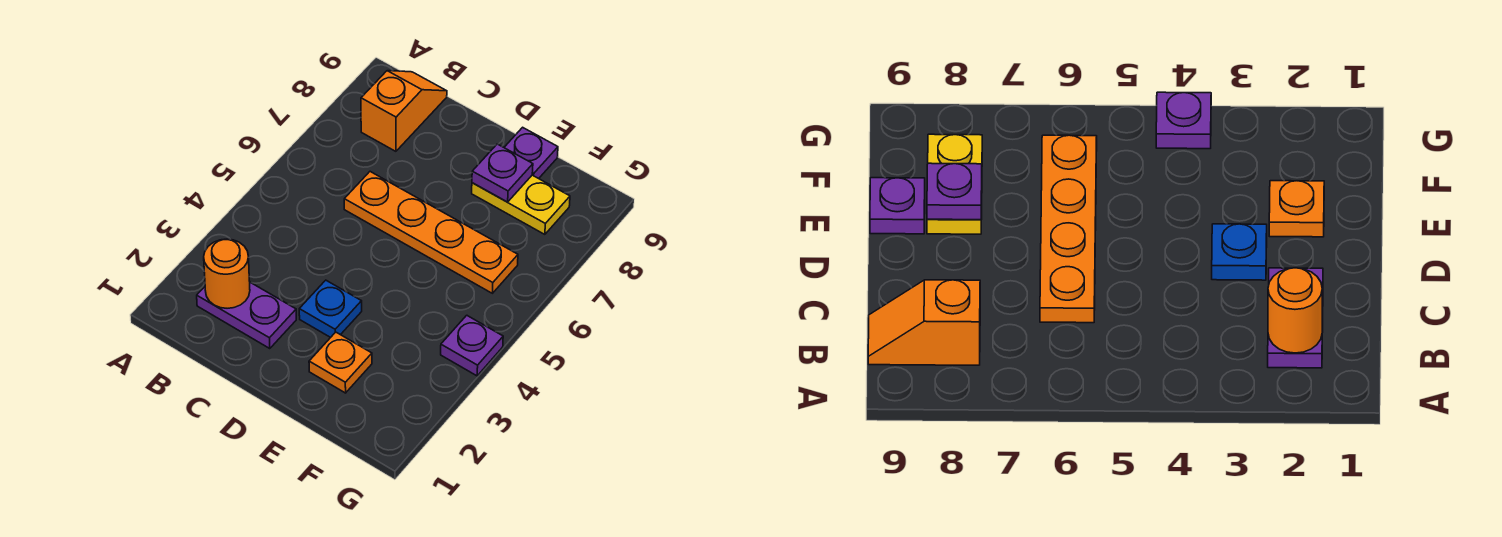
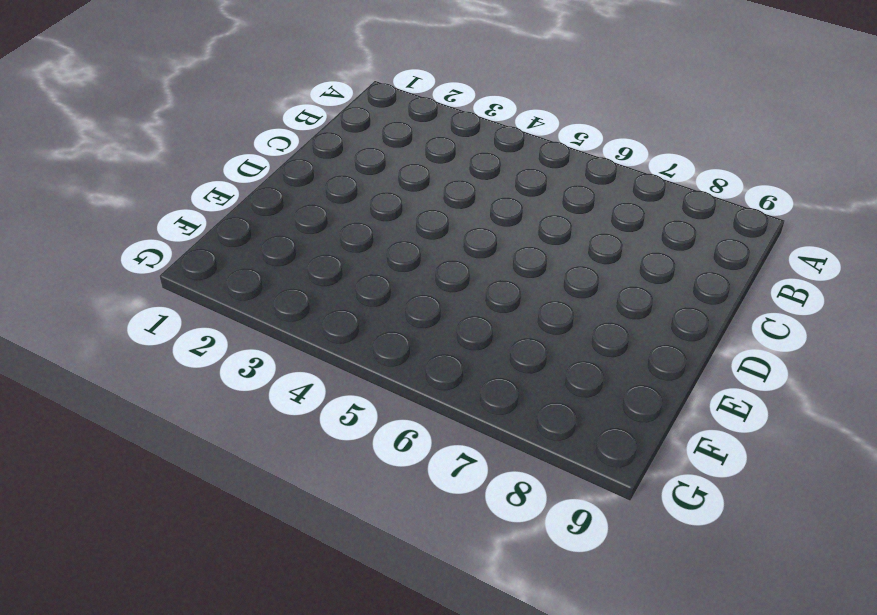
none -> purple plate B2:C2 level 1
none -> orange slope B8:B9 level 1 top 8

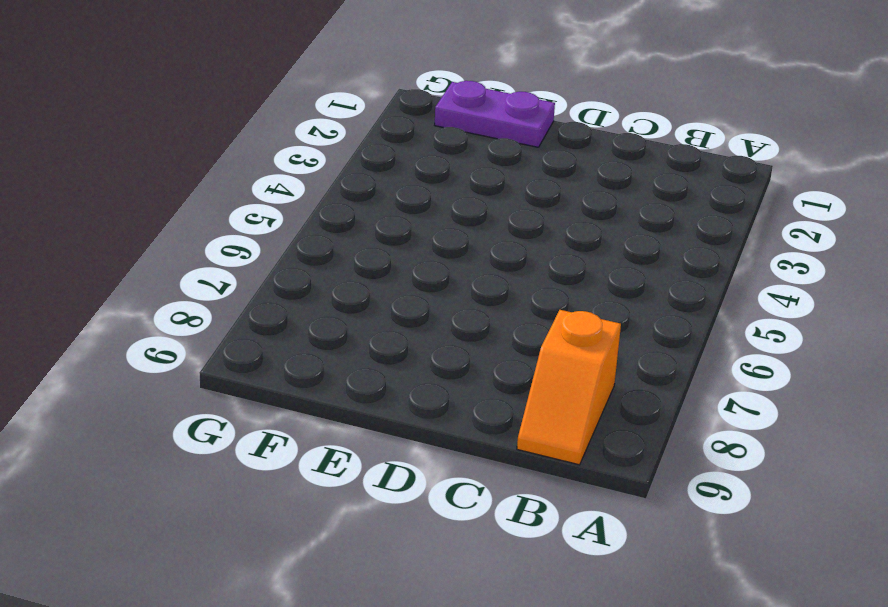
purple plate E1:F1 level 1 -> purple plate B2:C2 level 1
none -> orange plate C6:F6 level 1
none -> blue plate D3 level 1

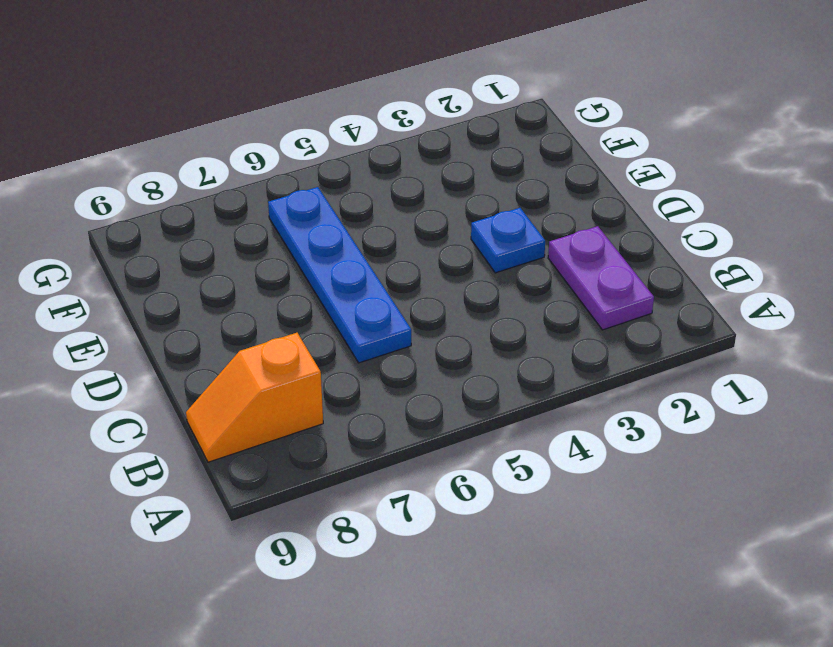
blue plate C6:F6 level 1 -> orange plate C6:F6 level 1
none -> orange plate E2 level 1
none -> yellow plate E8:F8 level 1

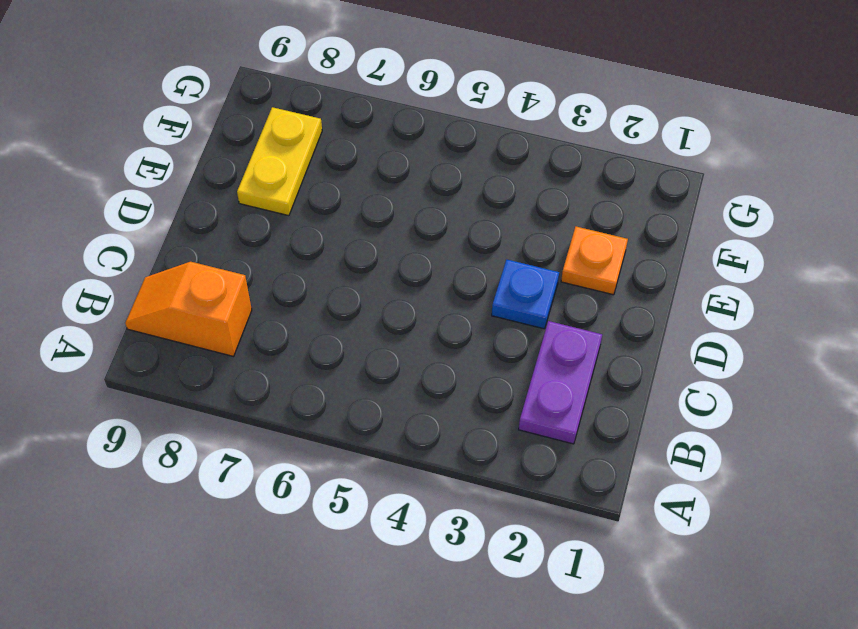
none -> orange plate C6:F6 level 1
none -> purple plate E9 level 1

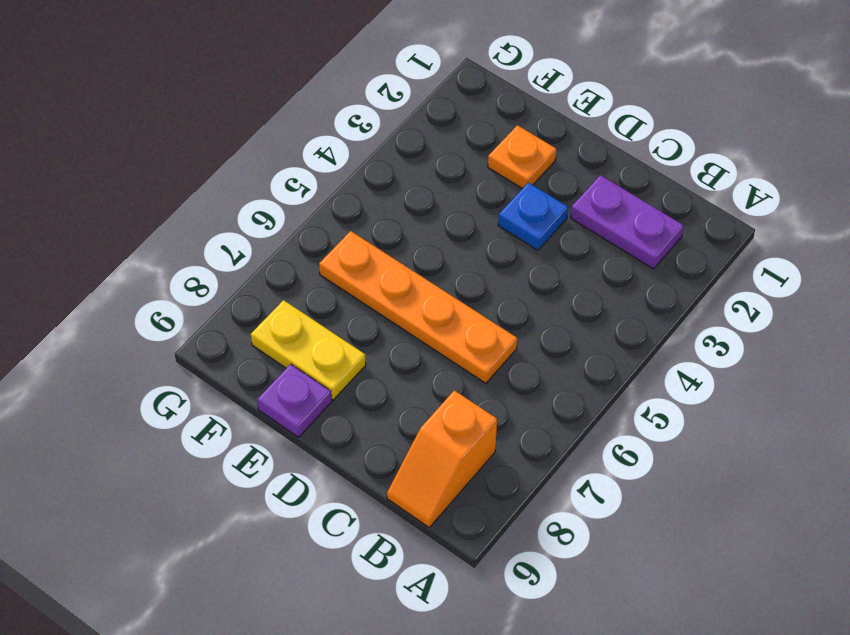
none -> purple plate G4 level 1
none -> orange round brick B2 level 2

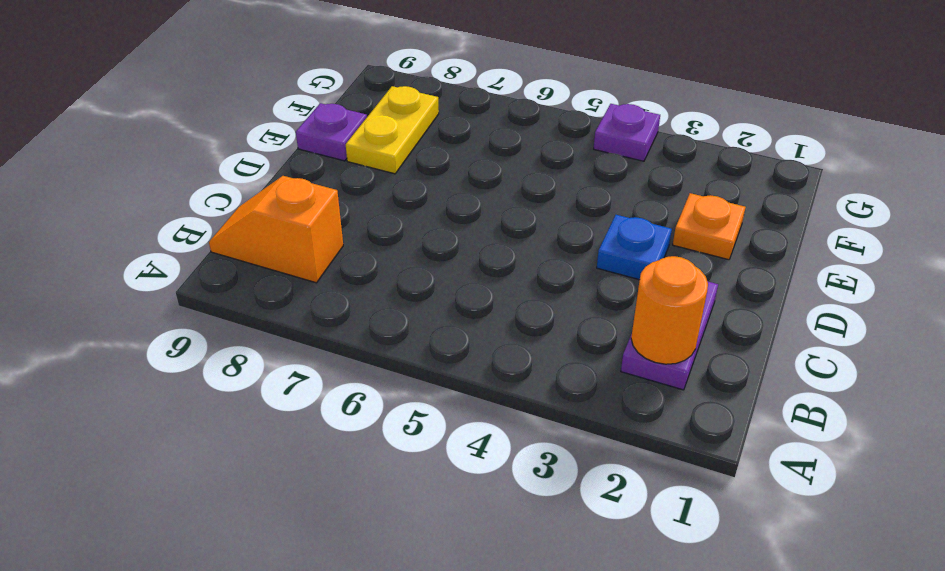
none -> orange plate C6:F6 level 1
none -> purple plate E8 level 2

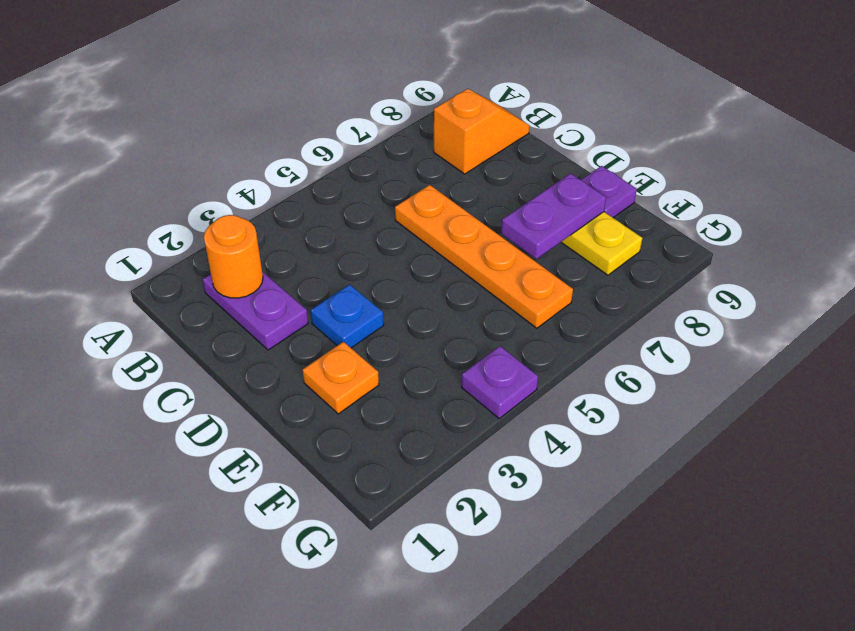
purple plate E7:E8 level 2 -> purple plate E8 level 2

